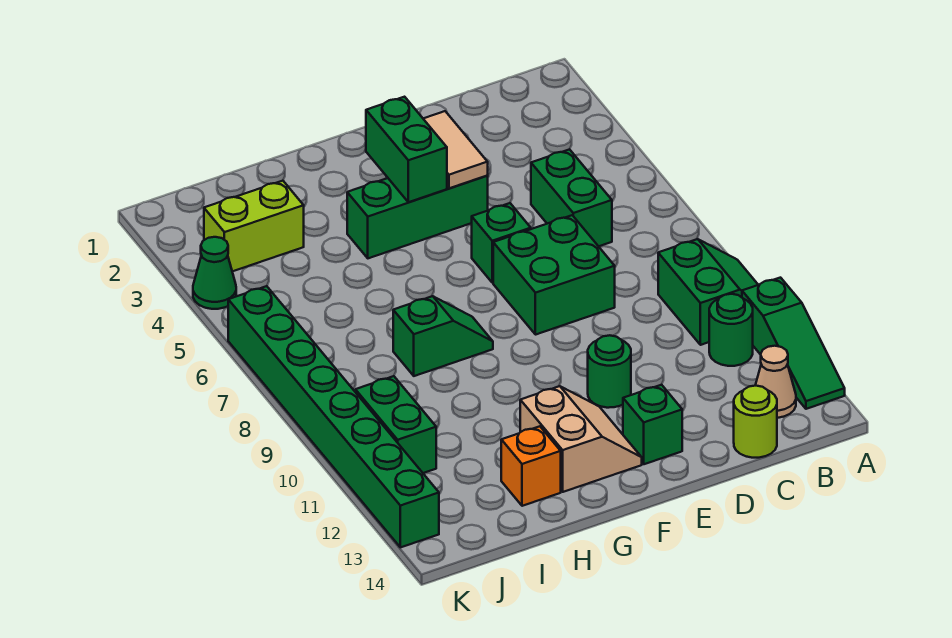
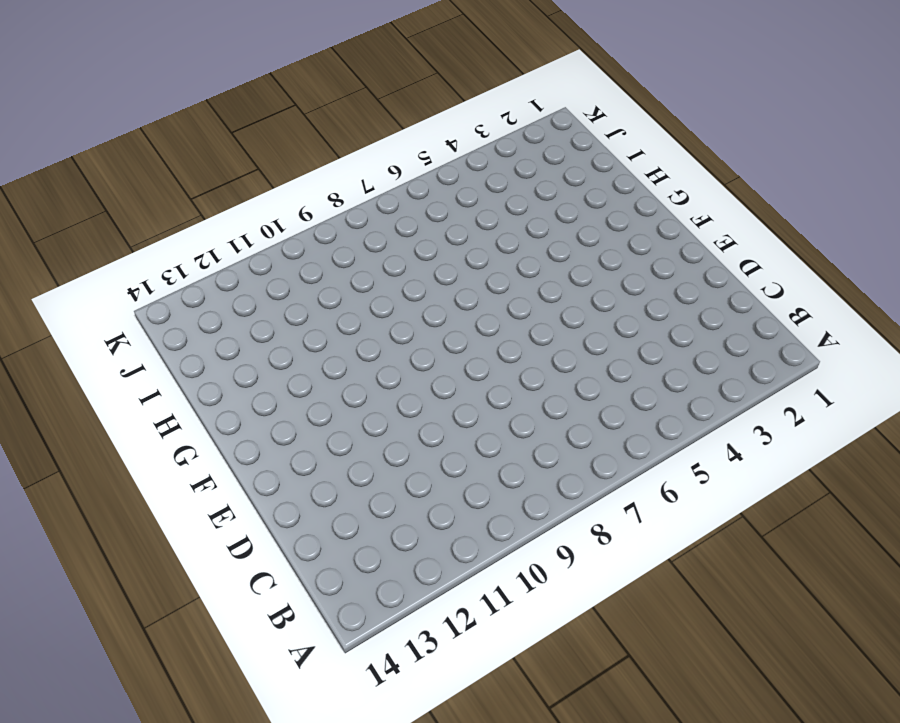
none -> green slope A9:B10 level 1 top B
none -> green slope A11:A13 level 1 top 11
none -> green round brick B11 level 1

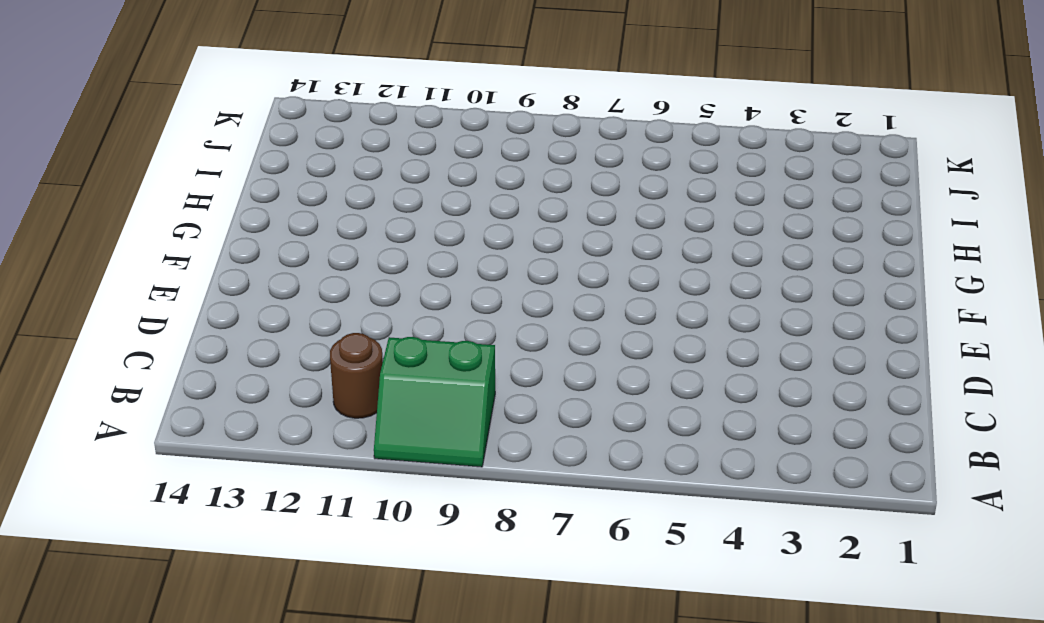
brown round brick B11 level 1 -> green round brick B11 level 1
none -> green slope A11:A13 level 1 top 11
none -> tan cone B13 level 1
none -> green brick C5:C6 level 1

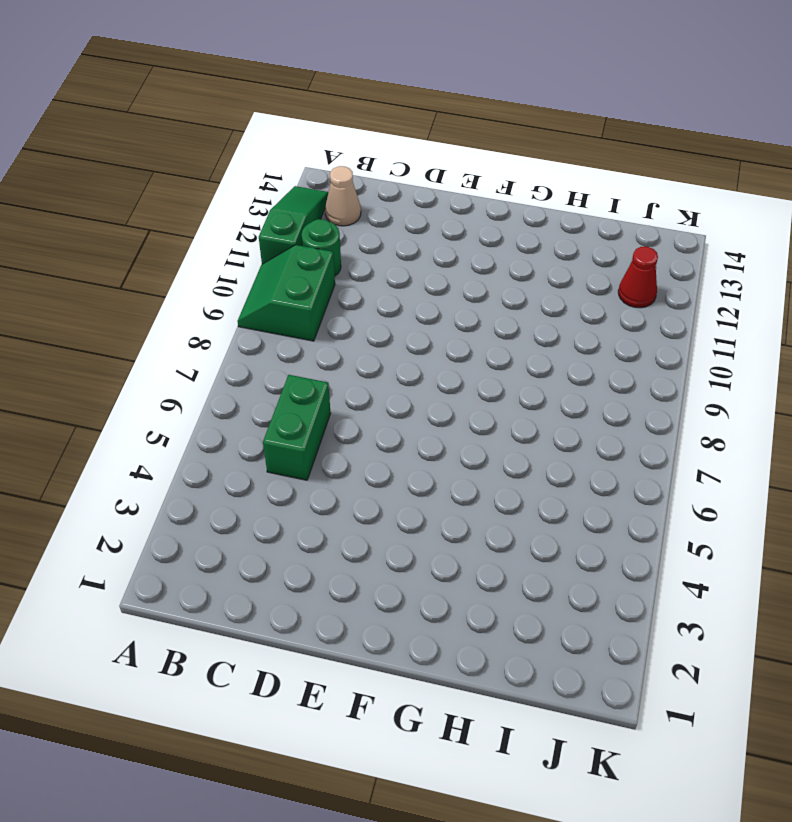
red cone J12 level 1 -> none
none -> lime round brick C14 level 1
none -> green brick D7:E8 level 1
none -> green brick E4:G4 level 1

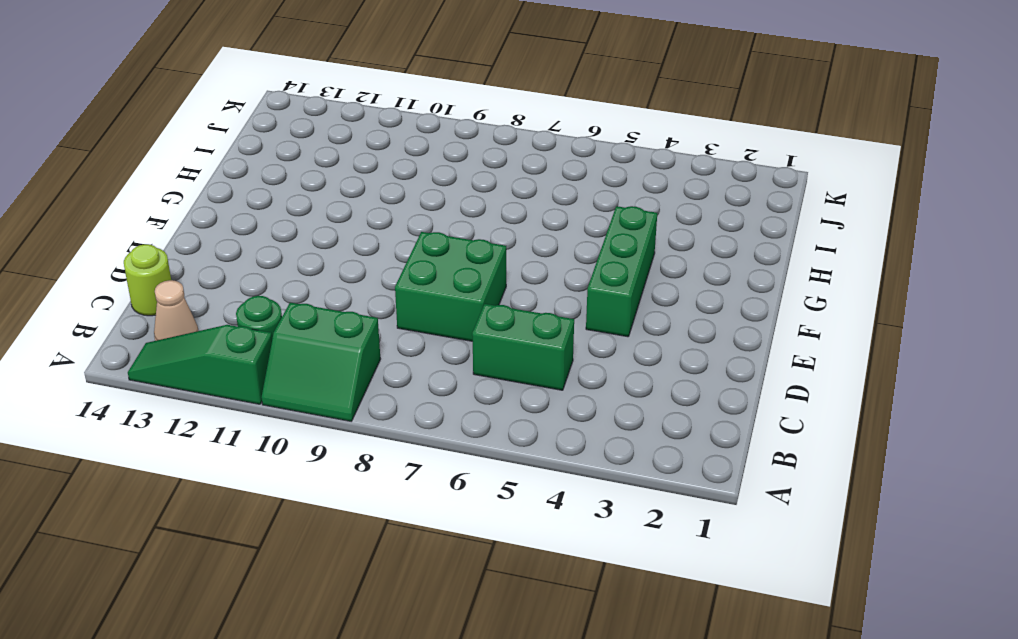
none -> green brick E6 level 1
none -> green round brick E11 level 1
none -> green brick E13 level 1

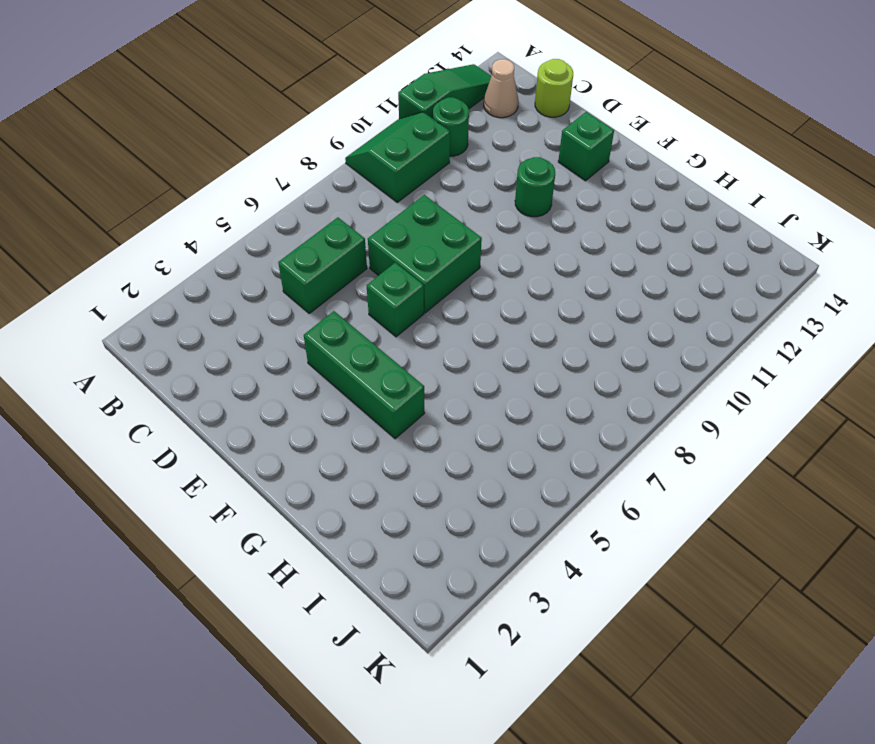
none -> tan slope F12:G13 level 1 top G
none -> green slope G8:H8 level 1 top H
none -> orange brick H13 level 1

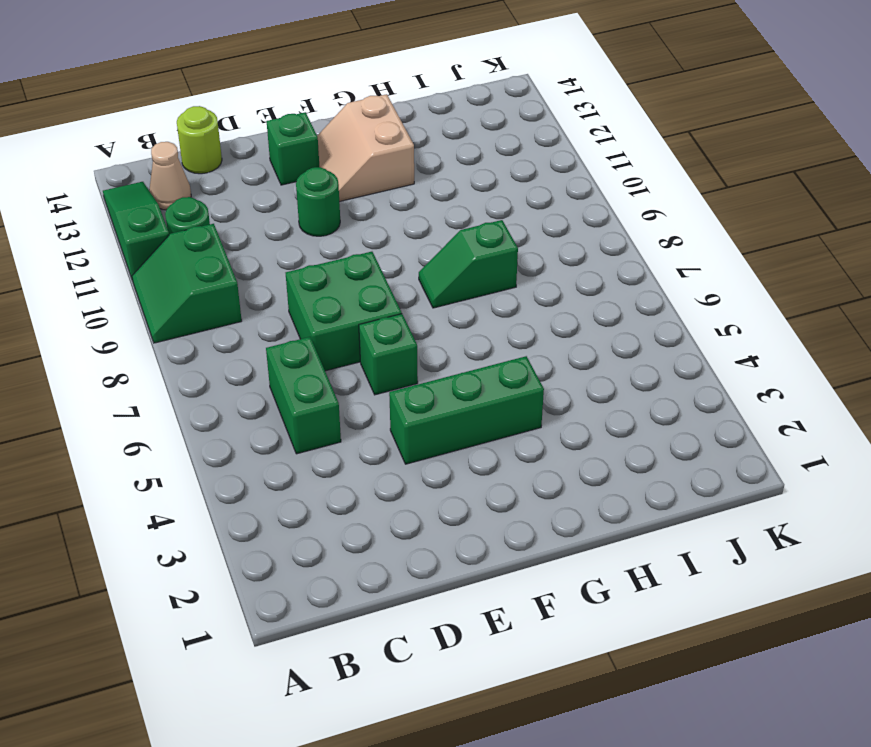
none -> orange brick H13 level 1
none -> lime brick I3:J3 level 1
none -> green brick J10:J11 level 1

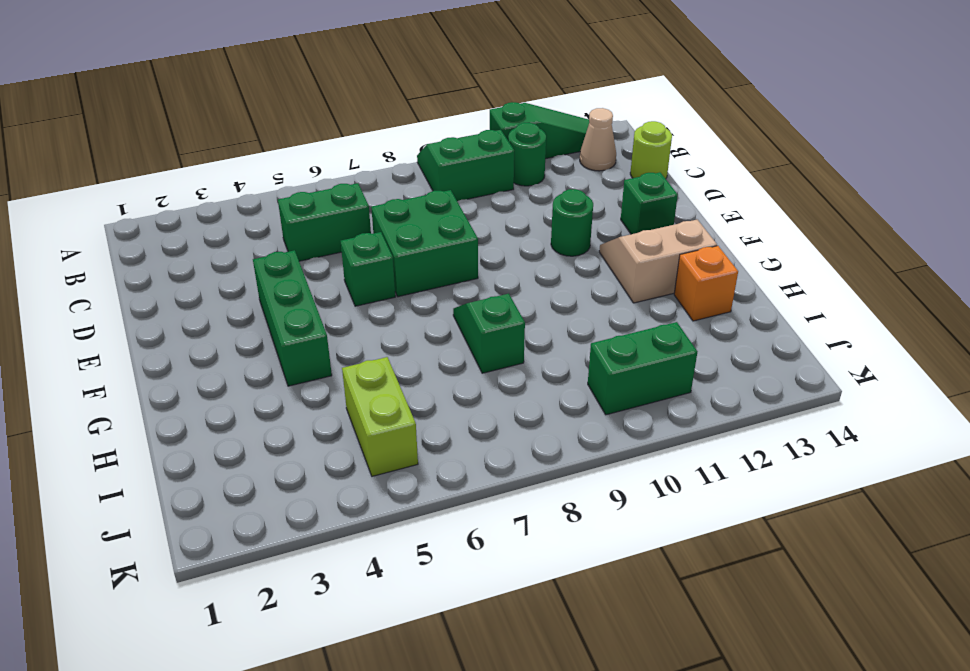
lime brick I5:J5 level 1 -> lime brick I3:J3 level 1
none -> green cone K4 level 1
none -> green brick K6:K13 level 1
none -> tan tile E3:E4 level 2

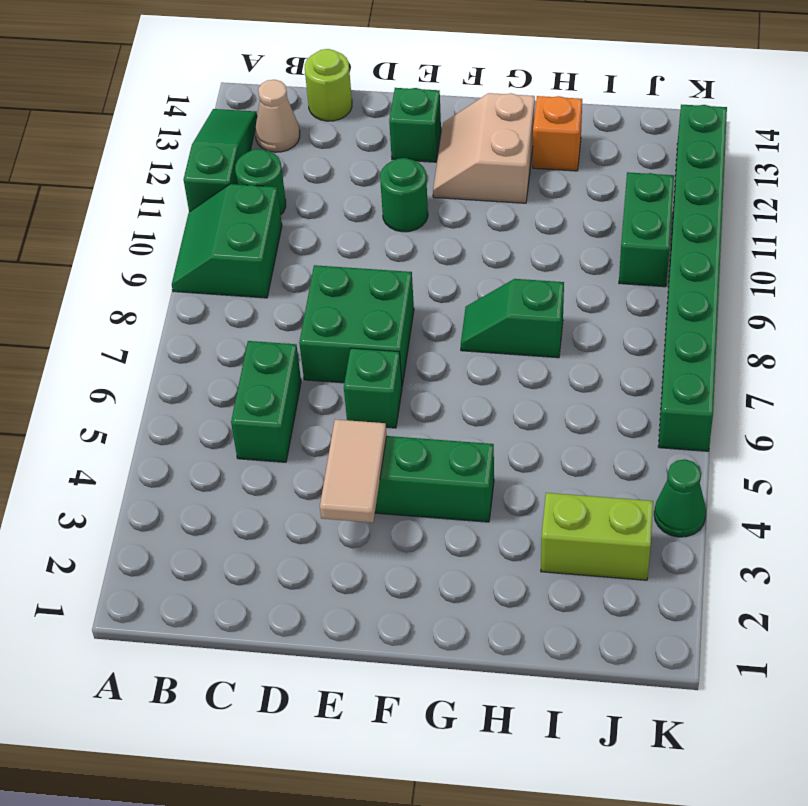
none -> green brick F3:F4 level 2

